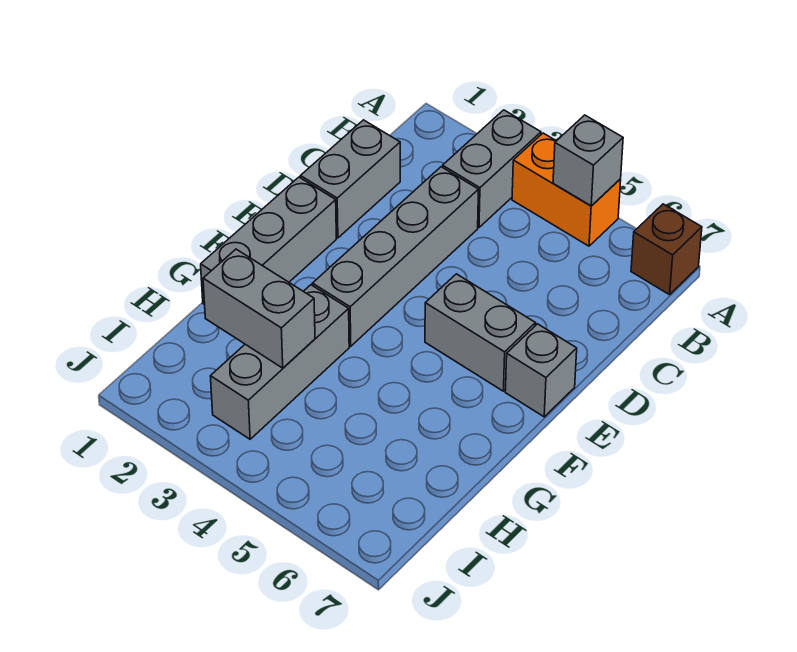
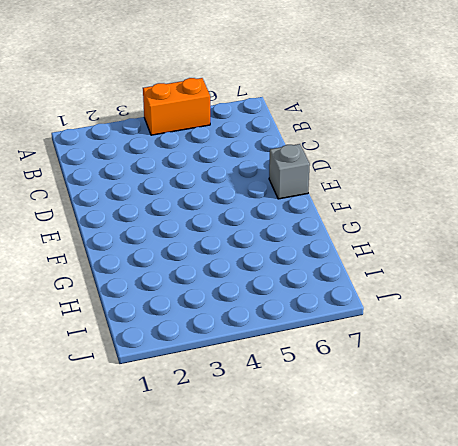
none -> grey brick A3:B3 level 1
none -> brown brick A7 level 1

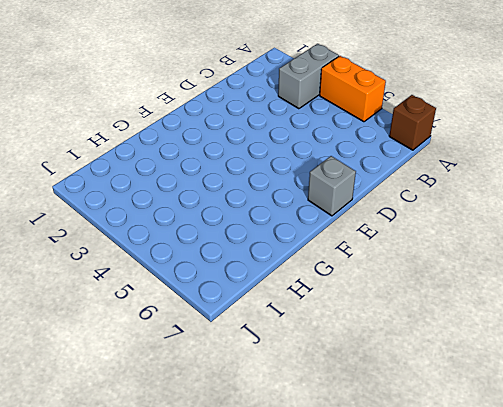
none -> grey brick C1:D1 level 1
none -> grey brick C3:F3 level 1

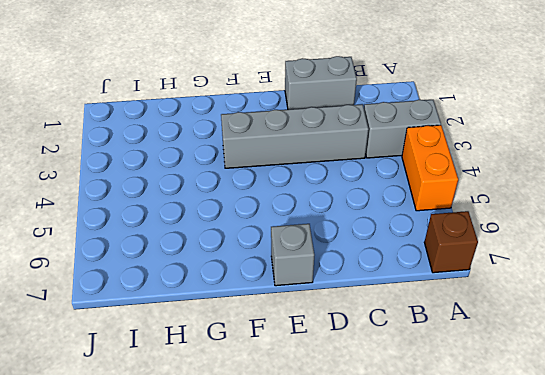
none -> grey brick E1:G1 level 1
none -> grey brick E5:E6 level 1

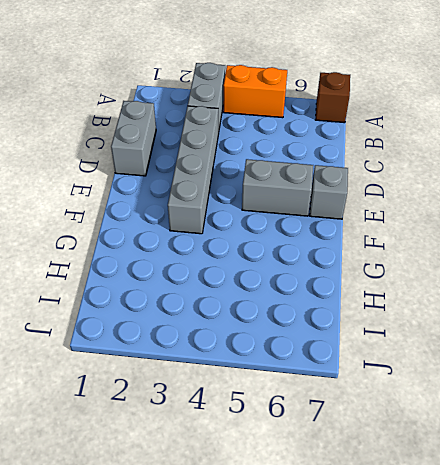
none -> grey brick E1:G1 level 1
none -> grey brick G3:I3 level 1

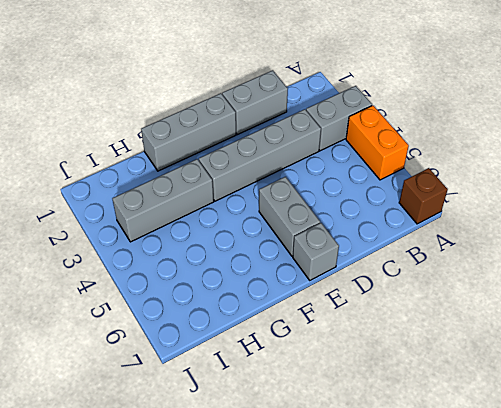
none -> grey brick A5 level 2
none -> grey brick H2:H3 level 2

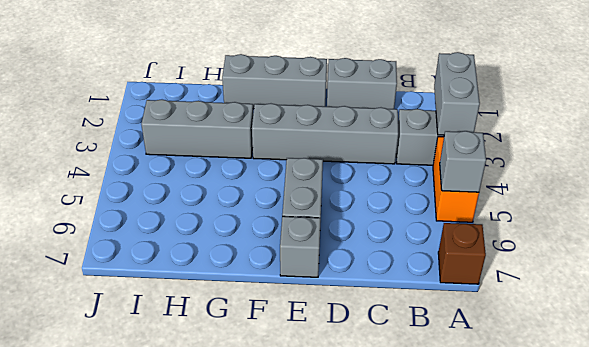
grey brick A2:A3 level 2 -> grey brick H2:H3 level 2

